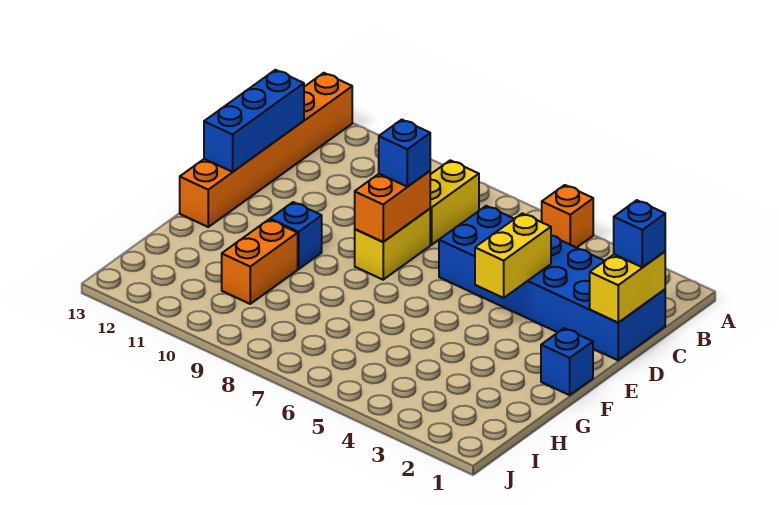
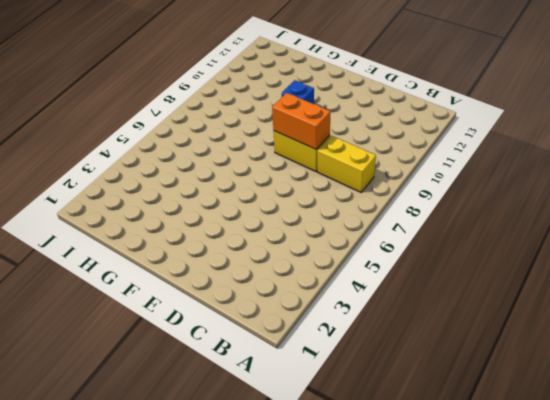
none -> orange brick A5 level 1
none -> orange brick A13:F13 level 1
none -> blue brick C1:D6 level 1

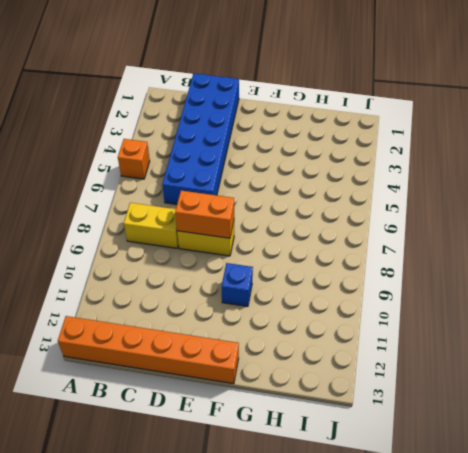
none -> blue brick F1 level 1
none -> orange brick G10:H10 level 1
none -> yellow brick C1:D1 level 2

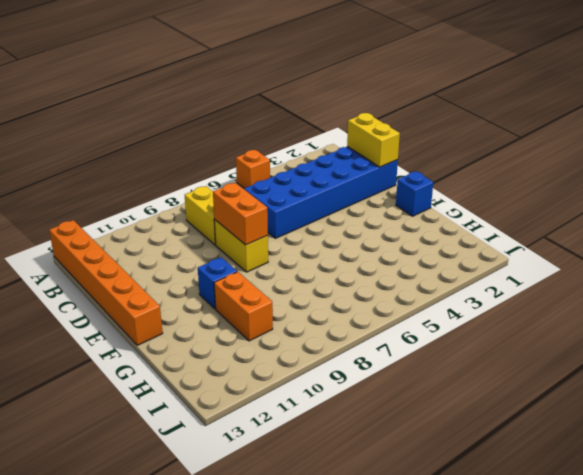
none -> blue brick C13:E13 level 2
none -> yellow brick D4:E4 level 2
none -> blue brick C1 level 3

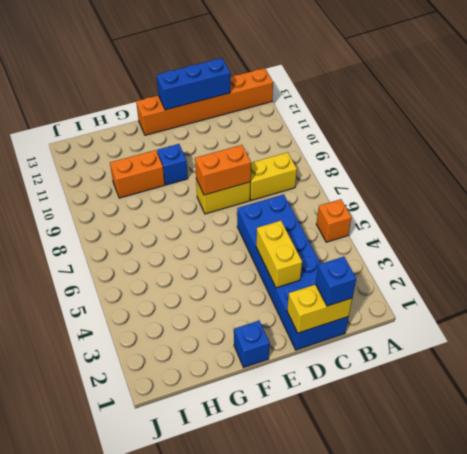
yellow brick D3:D4 level 2 -> yellow brick D4:E4 level 2
none -> blue brick D8 level 3

